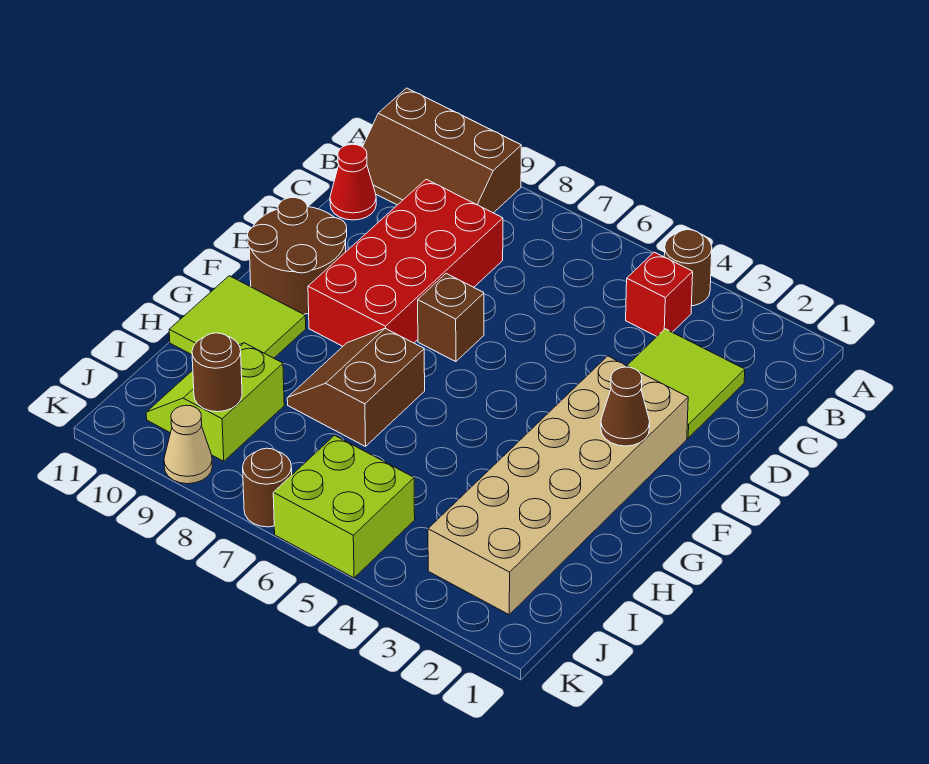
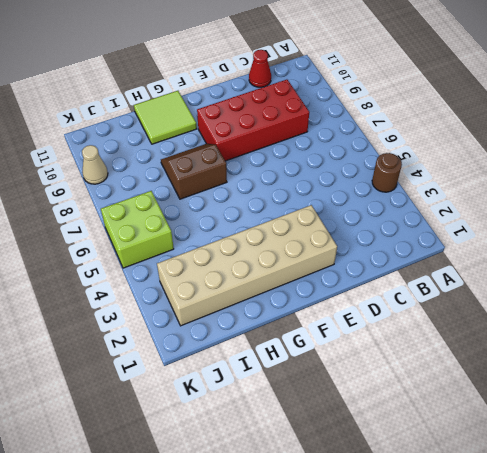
none -> brown slope A9:B11 level 1 top A
none -> red brick B4 level 1
none -> lime tile C2:D3 level 1

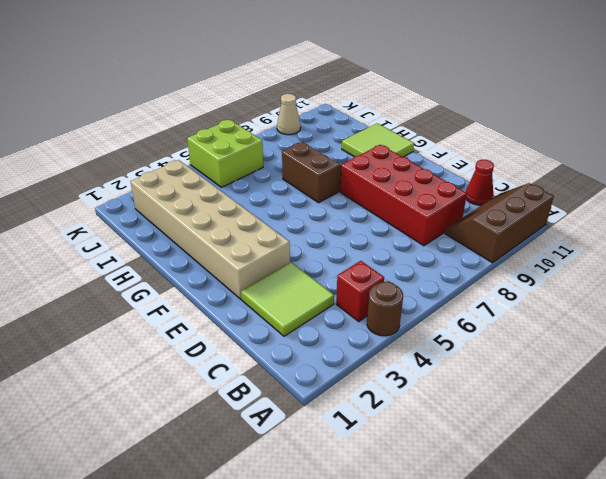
none -> brown brick E7 level 1
none -> brown round brick E10:F11 level 1
none -> lime slope I9:J10 level 1 top 9

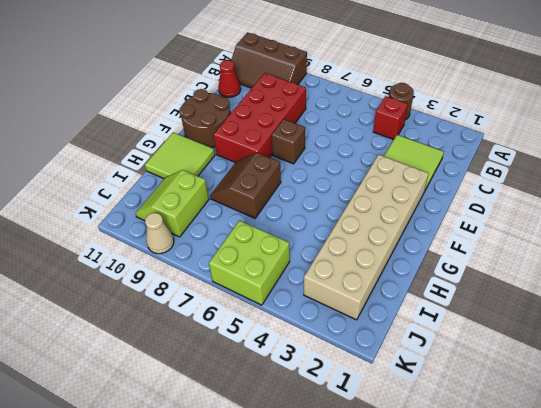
none -> brown round brick K7 level 1
none -> brown cone F2 level 2
none -> brown round brick J9 level 2

